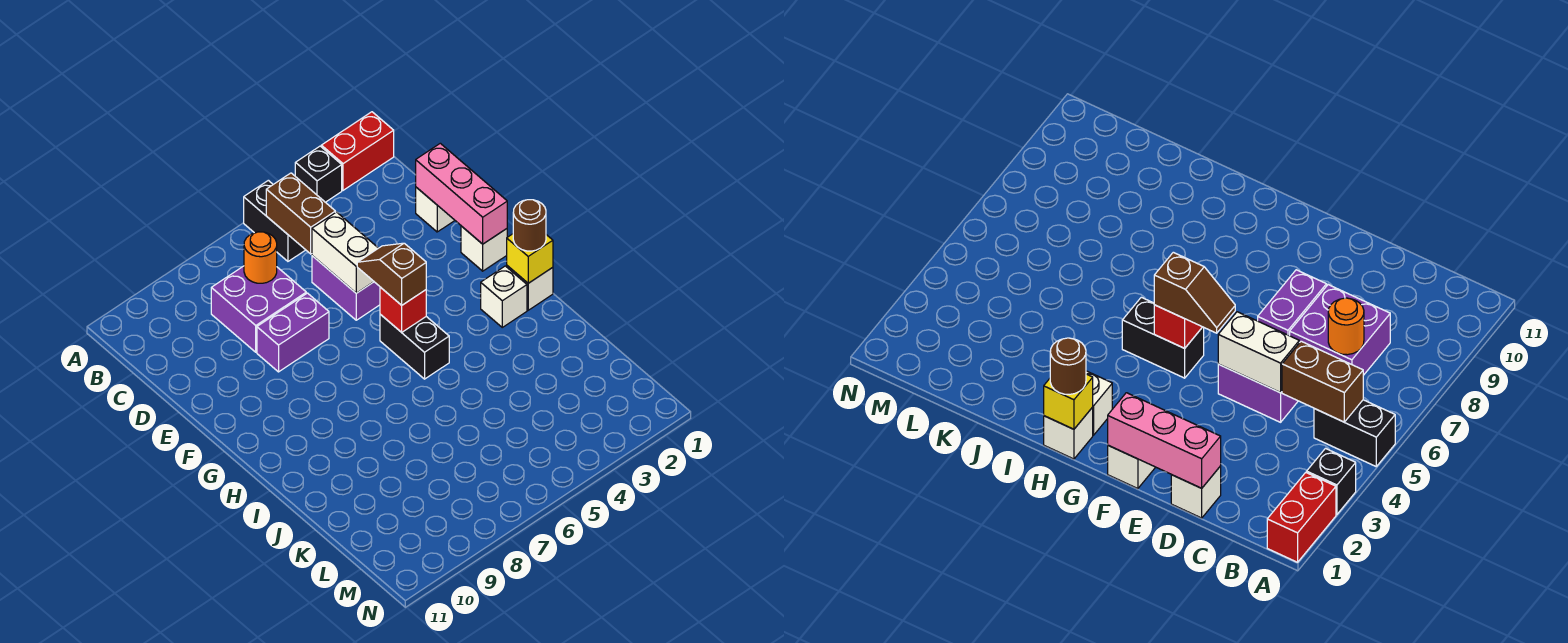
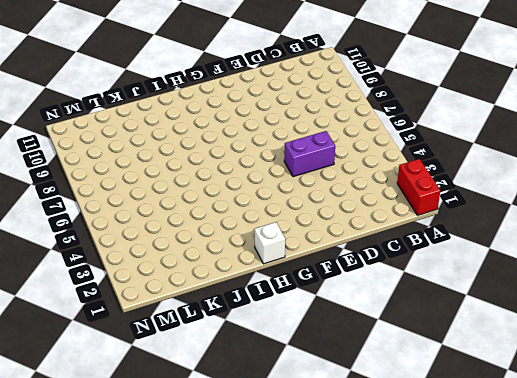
none -> black brick A3 level 1
none -> black brick A5:B5 level 1
none -> purple brick C7:D8 level 1

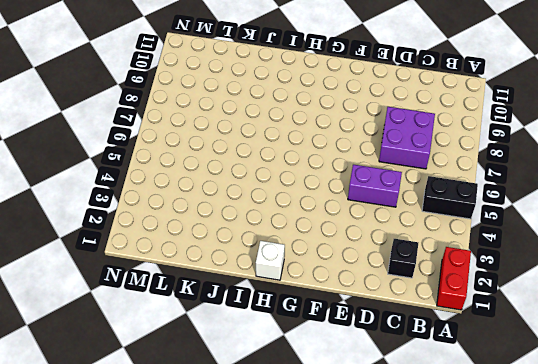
black brick C2 level 1 -> black brick A3 level 1
none -> white brick D1 level 1
none -> purple brick E7:E8 level 1
none -> white brick F1 level 1

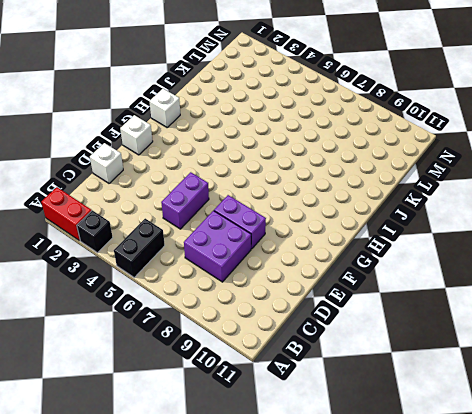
none -> black brick G5:H5 level 1
none -> white brick H2 level 1
none -> brown brick B5:C5 level 2

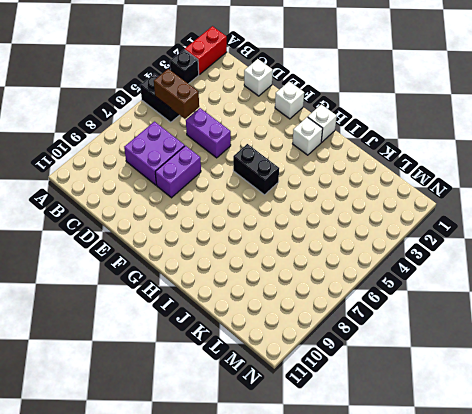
none -> orange round brick C7 level 2
none -> pink brick D1:F1 level 2
none -> white brick D5:E5 level 2

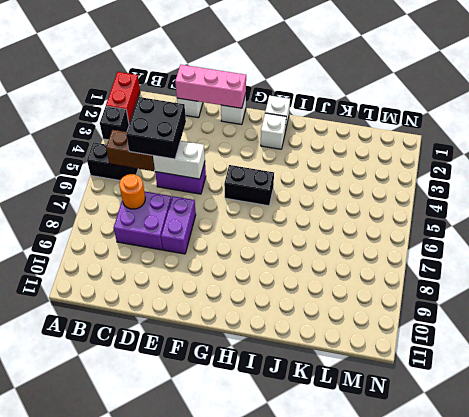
black brick C4:D5 level 3 -> none
none -> red brick G5 level 2
none -> yellow brick H1 level 2
none -> brown slope F5:G5 level 3 top G

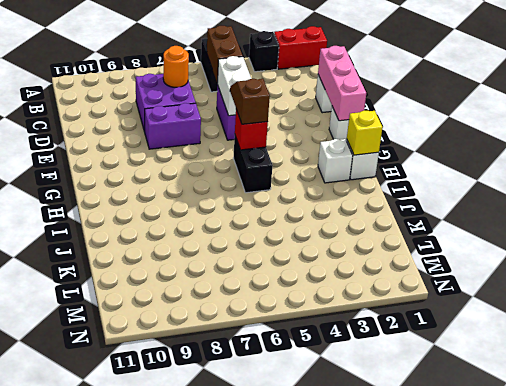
none -> brown round brick H1 level 3

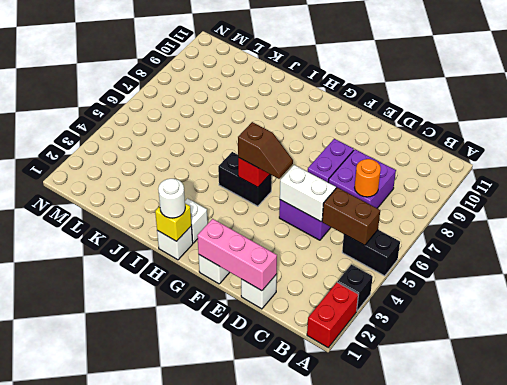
white round brick H1 level 3 -> brown round brick H1 level 3

